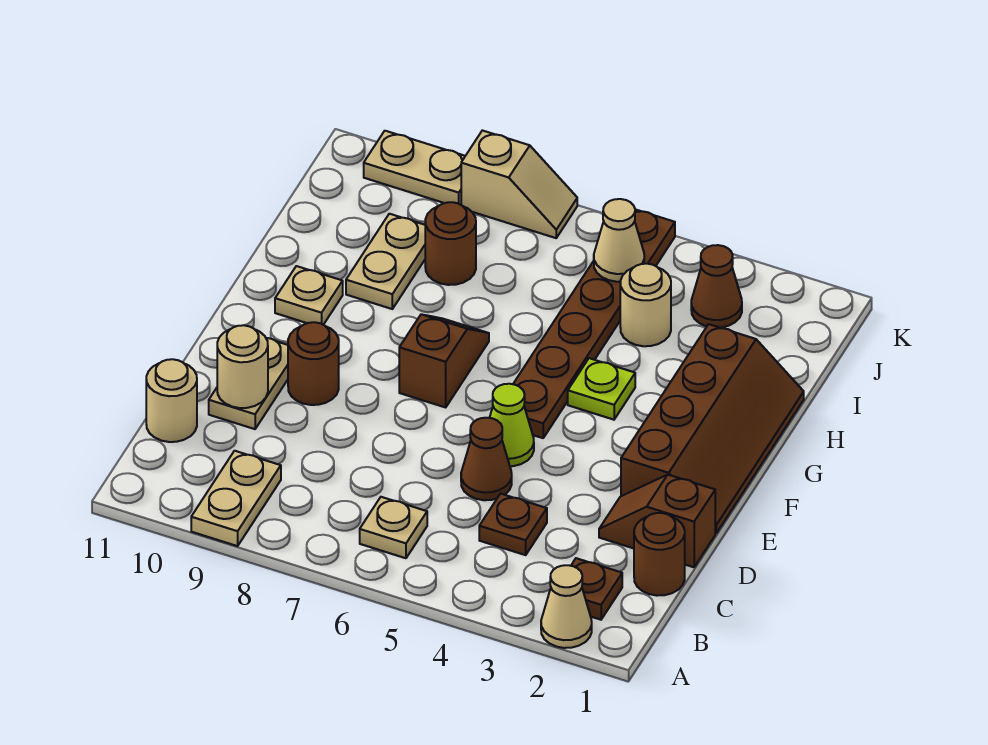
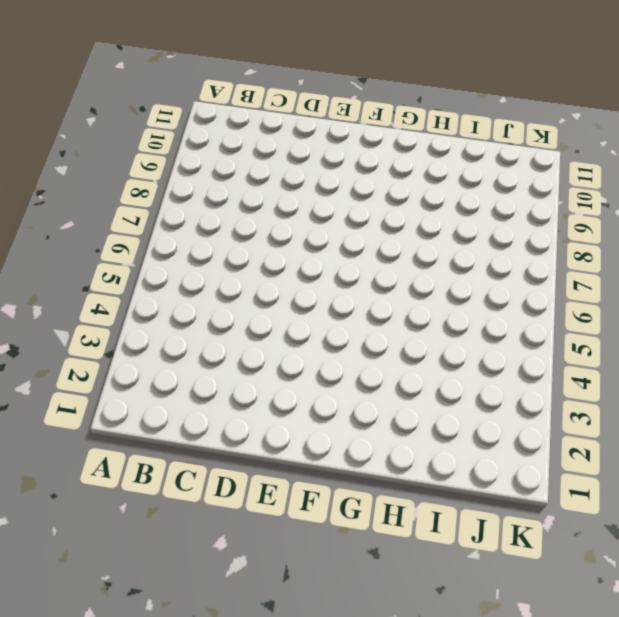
none -> tan cone A2 level 1
none -> tan plate A9:B9 level 1
none -> brown plate B2 level 1

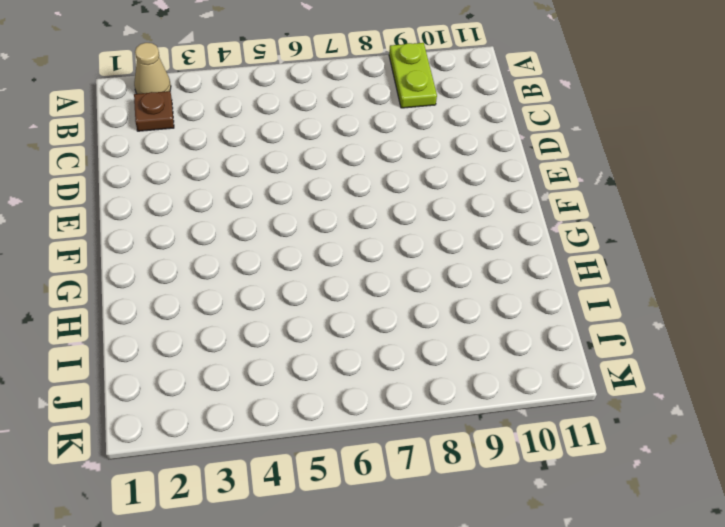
lime plate A9:B9 level 1 -> tan plate A9:B9 level 1
none -> tan plate B6 level 1
none -> brown round brick C1 level 1
none -> brown plate C4 level 1

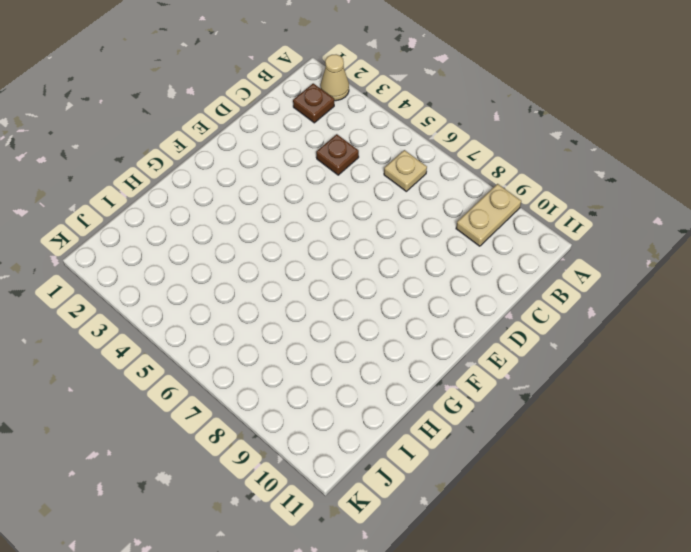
none -> brown round brick C1 level 1
none -> tan round brick C11 level 1
none -> brown slope D1:D2 level 1 top 1

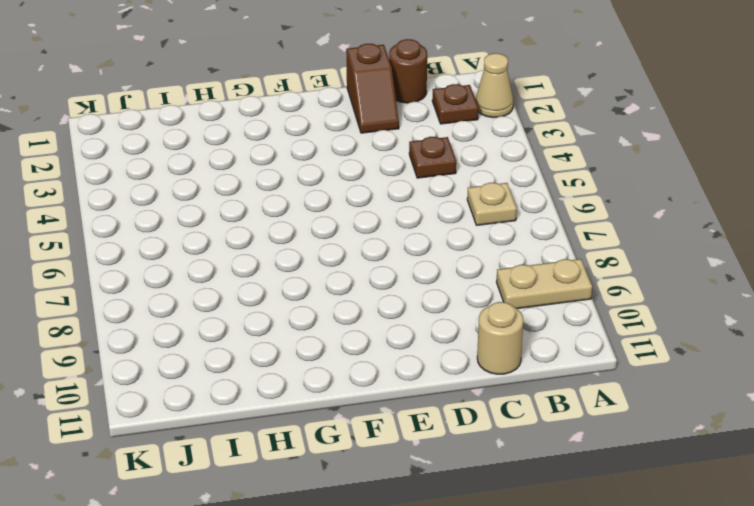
none -> brown cone D5 level 1
none -> tan plate D10:E10 level 1
none -> brown slope E1:H2 level 1 top 2

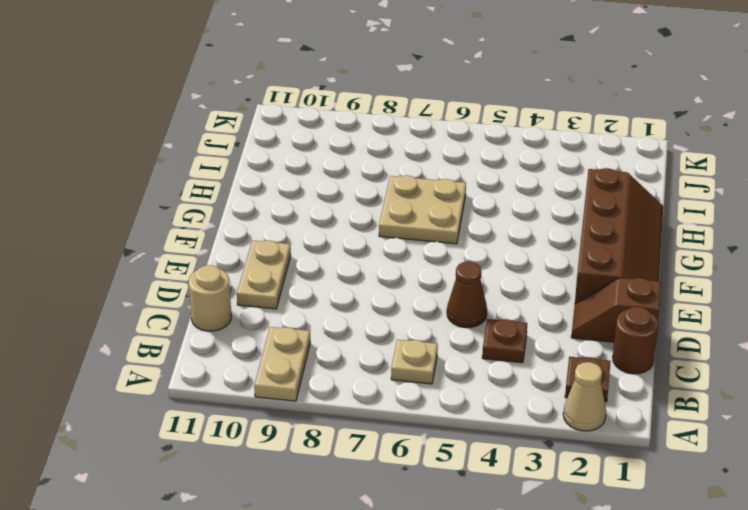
tan plate G6:H7 level 1 -> brown slope F7:G7 level 1 top F
none -> lime cone E5 level 1
none -> brown round brick E9 level 1
none -> brown plate F5:K5 level 1

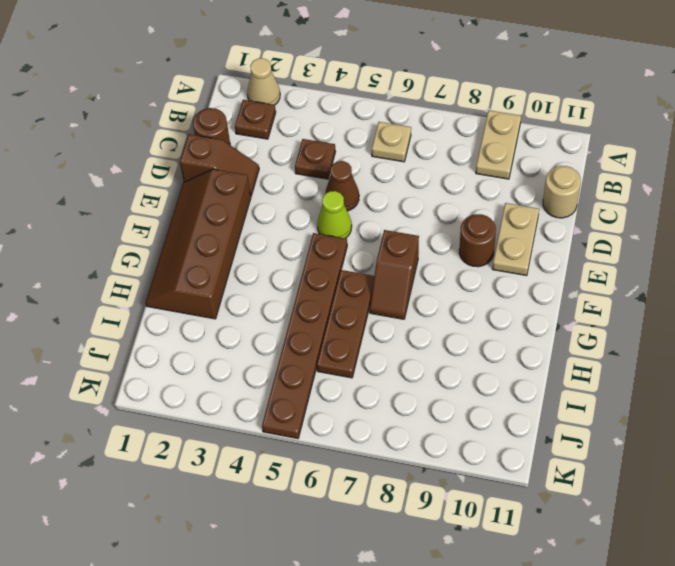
brown plate G6:I6 level 1 -> none
none -> lime plate G4 level 1
none -> tan plate G10 level 1
none -> tan plate H9:I9 level 1

